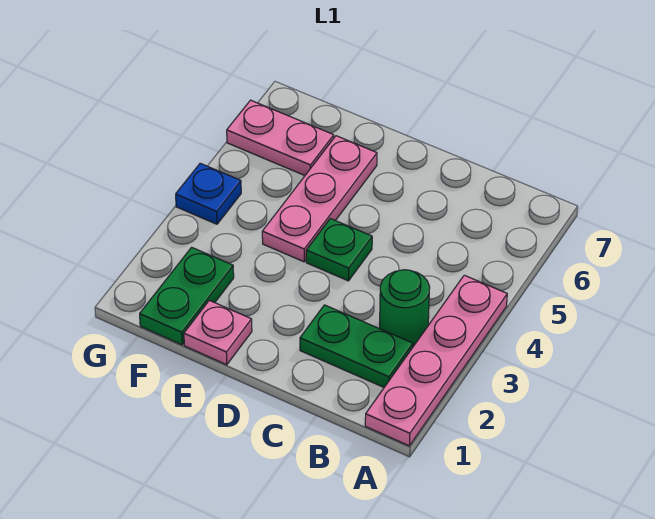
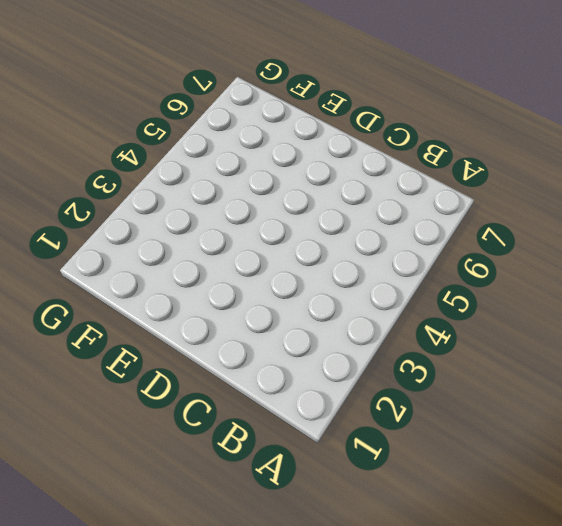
none -> pink plate A1:A4 level 1
none -> green plate B2:C2 level 1

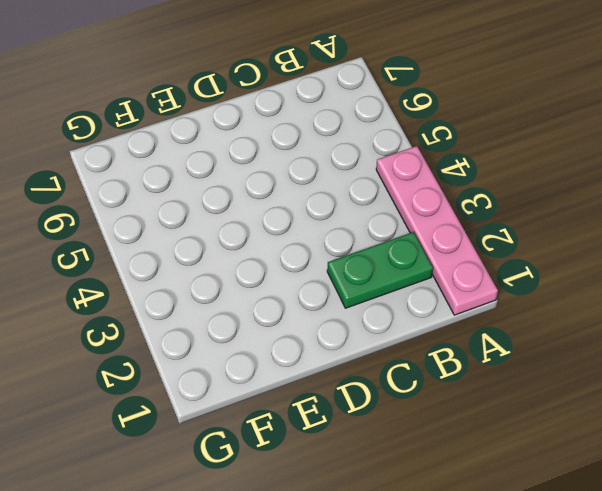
none -> green round brick B3 level 1
none -> green plate D4 level 1

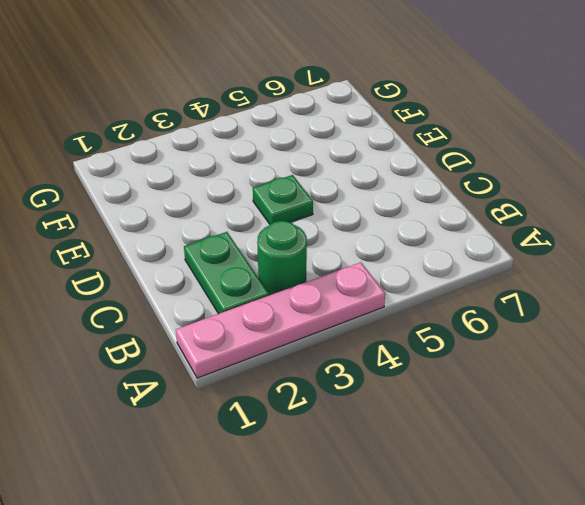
none -> pink plate E1 level 1
none -> pink plate E4:E6 level 1

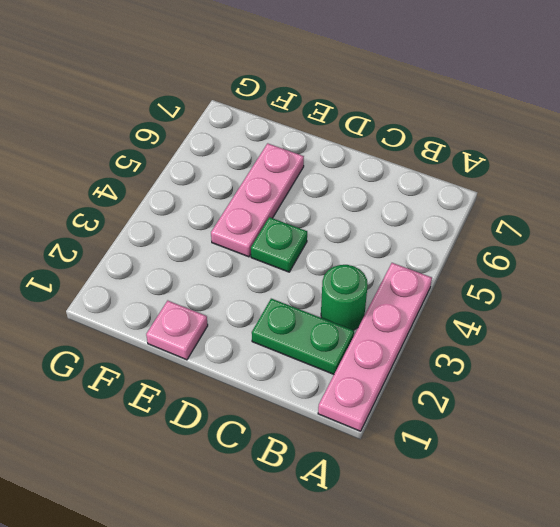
none -> green plate F1:F2 level 1
none -> pink plate F6:G6 level 1

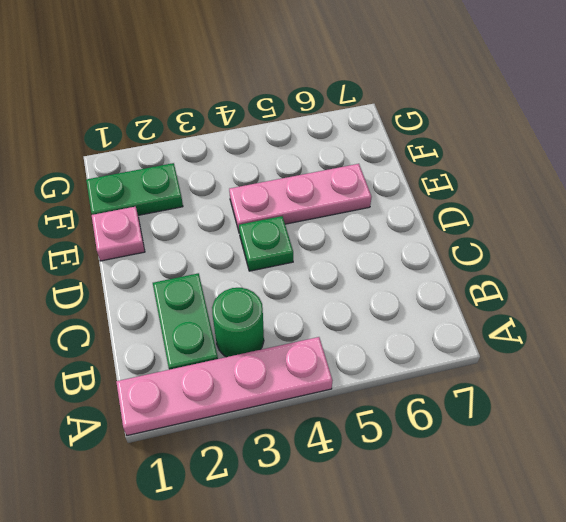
none -> pink plate F6:G6 level 1
none -> blue plate G4 level 1

